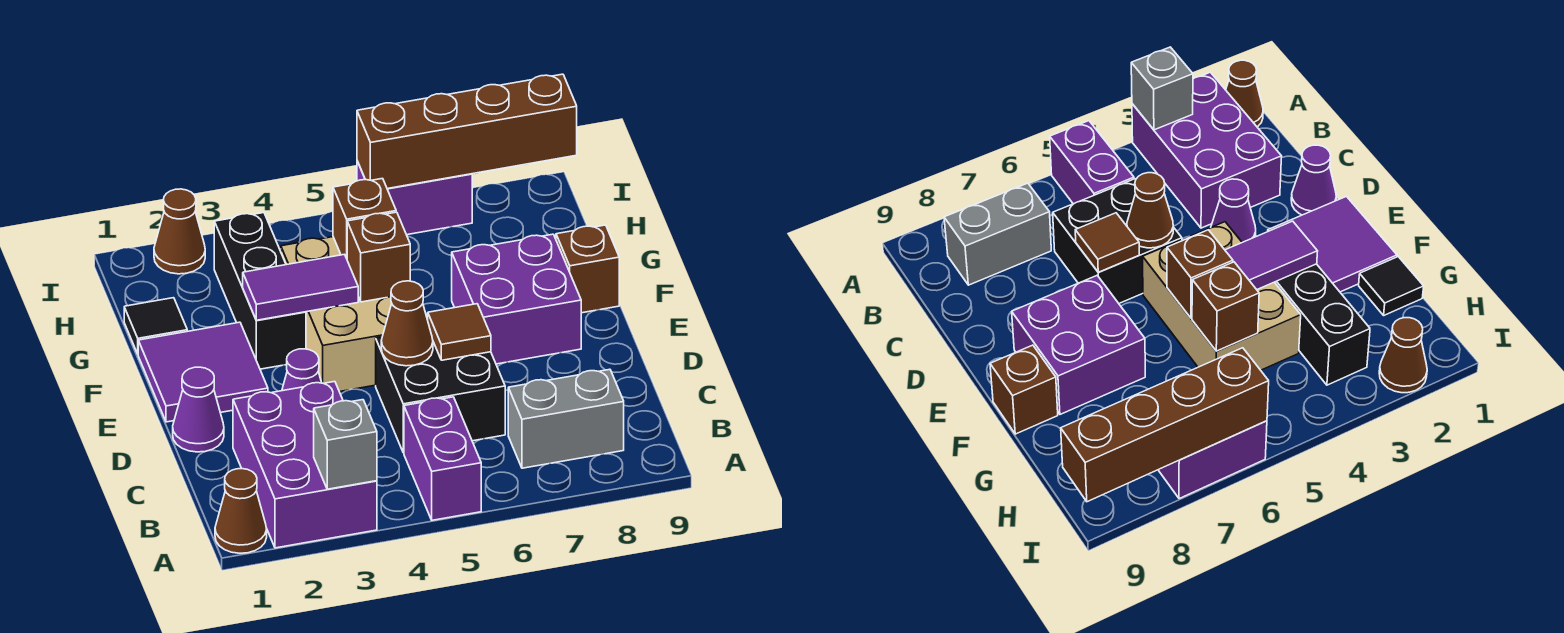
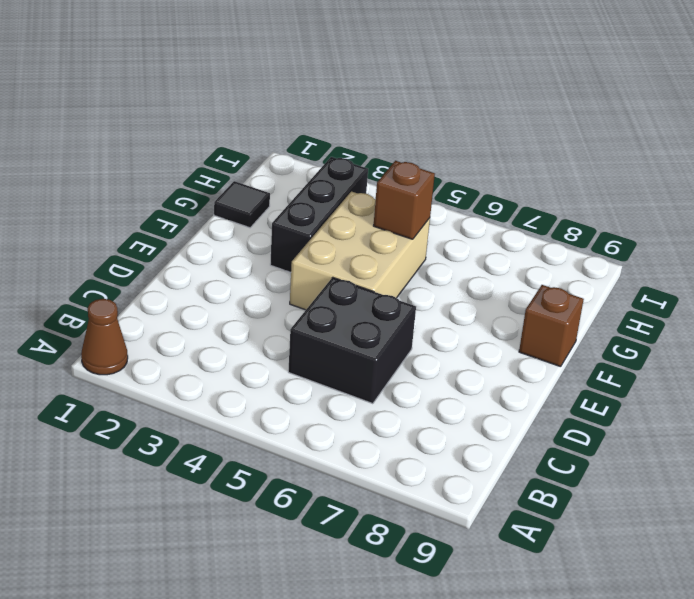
none -> purple brick A2:C3 level 1
none -> purple brick A5:B5 level 1
none -> grey brick B7:B8 level 1

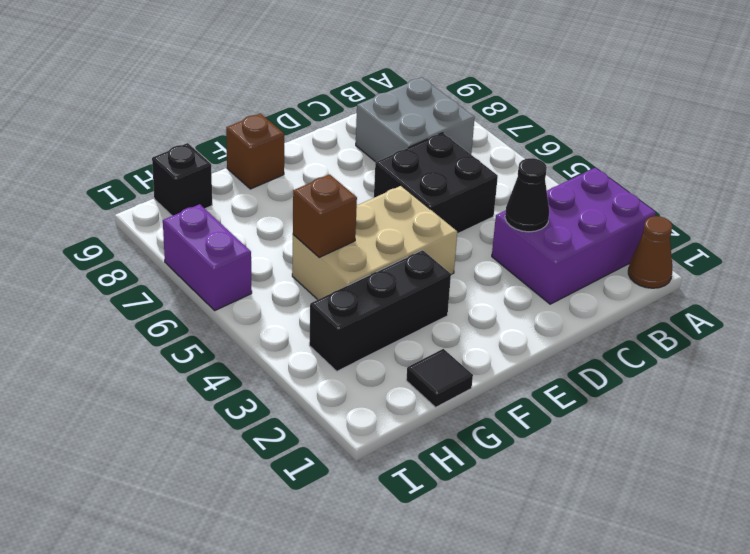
grey brick B7:C8 level 1 -> grey brick B7:B8 level 1
black cone C3 level 2 -> none
black brick H9 level 1 -> none
none -> purple brick A5:B5 level 1
none -> purple cone D1 level 1
none -> purple cone D3 level 1

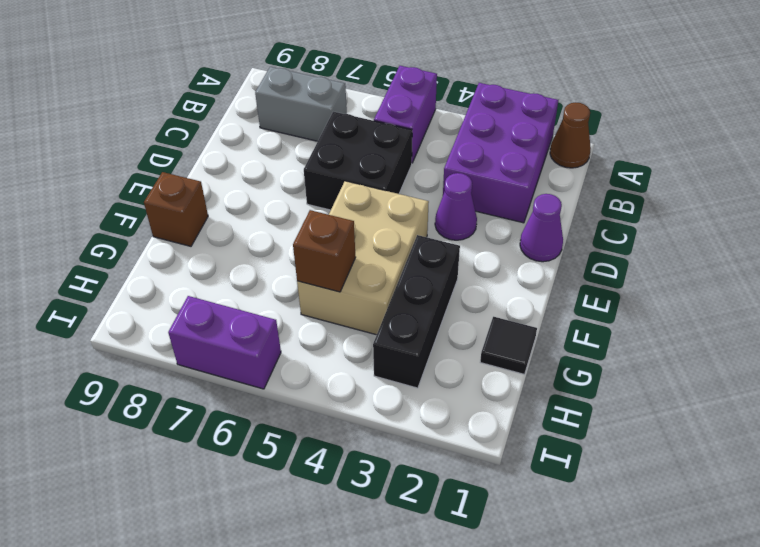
none -> purple tile E1:F2 level 1
none -> purple brick E7:F8 level 1
none -> brown cone I2 level 1

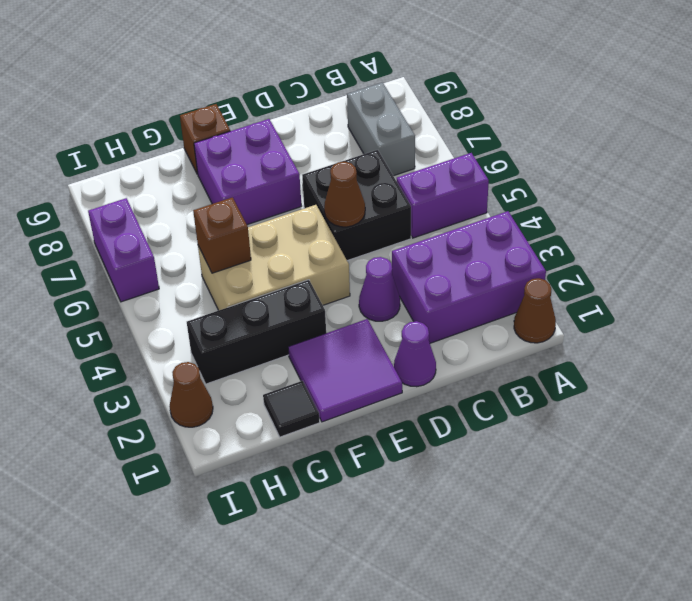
none -> grey brick A3 level 2
none -> brown tile D6 level 2
none -> purple tile F3:F4 level 2

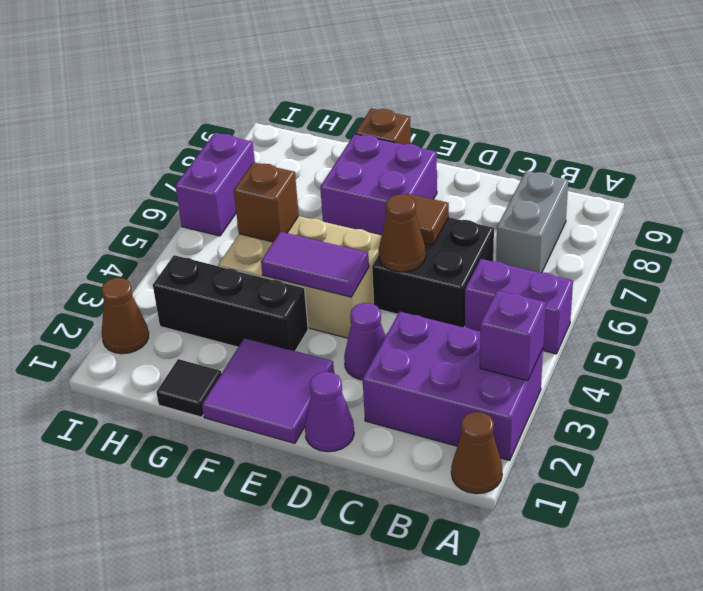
purple brick A3 level 2 -> grey brick A3 level 2
purple tile E4:F4 level 2 -> purple tile F3:F4 level 2
none -> brown brick F5 level 2
none -> brown brick I6:I9 level 2

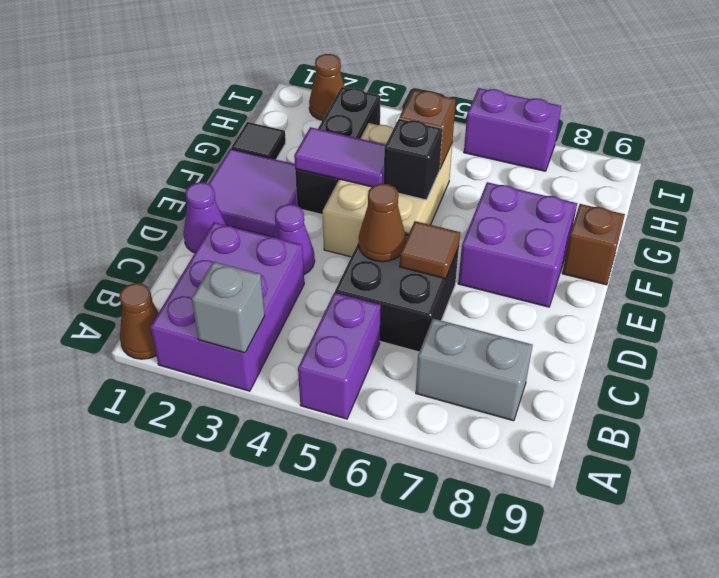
black brick F5 level 2 -> brown brick F5 level 2
none -> brown brick I6:I9 level 2

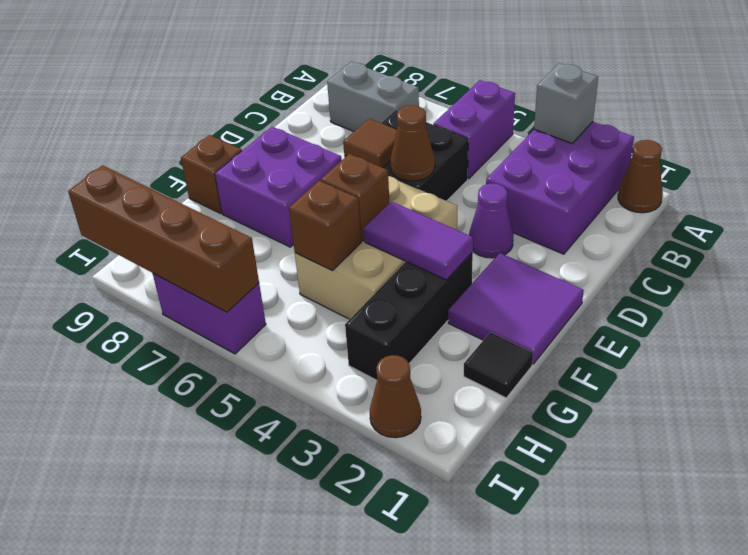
none -> purple cone D1 level 1

